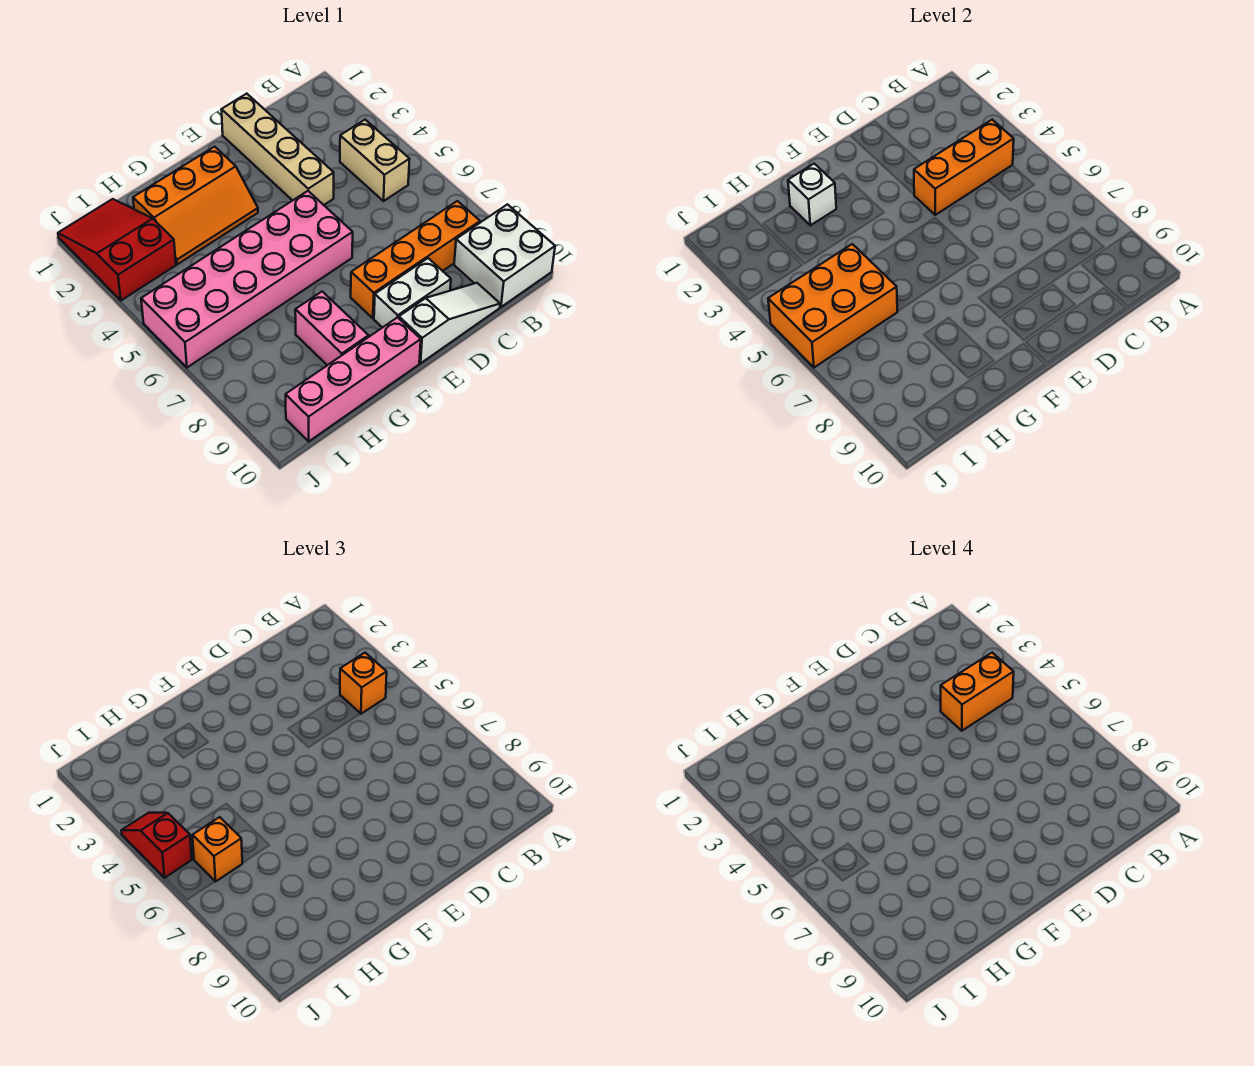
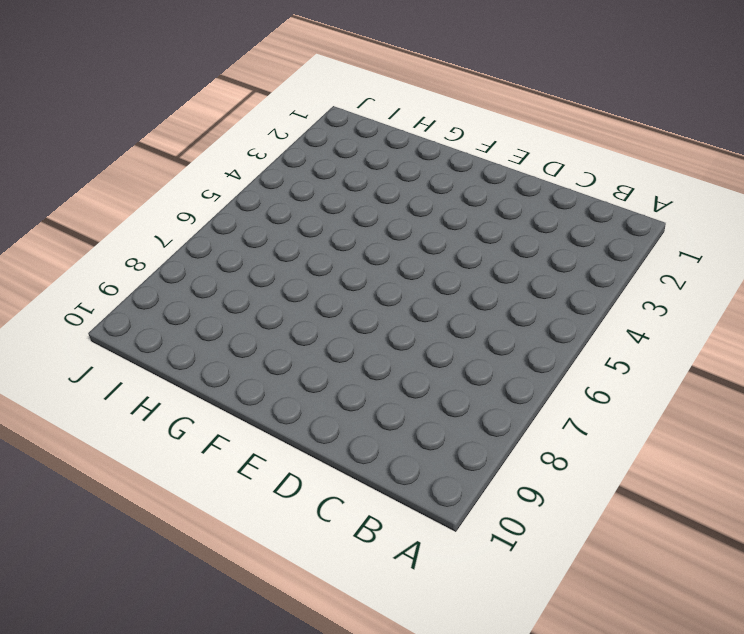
none -> white brick A9:B10 level 1
none -> tan brick B4:B5 level 1
none -> orange brick B8:E8 level 1

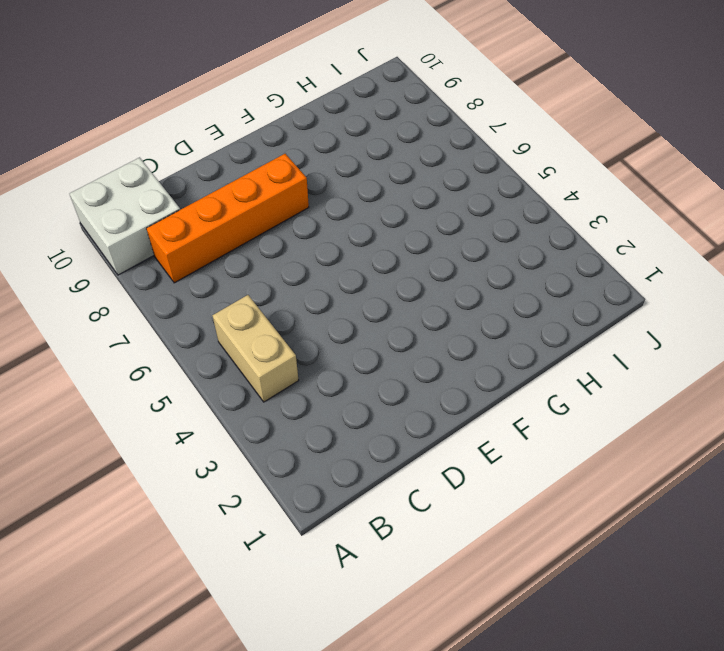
none -> white slope C10:E10 level 1 top E
none -> tan brick D1:D4 level 1
none -> white brick D9:E9 level 1

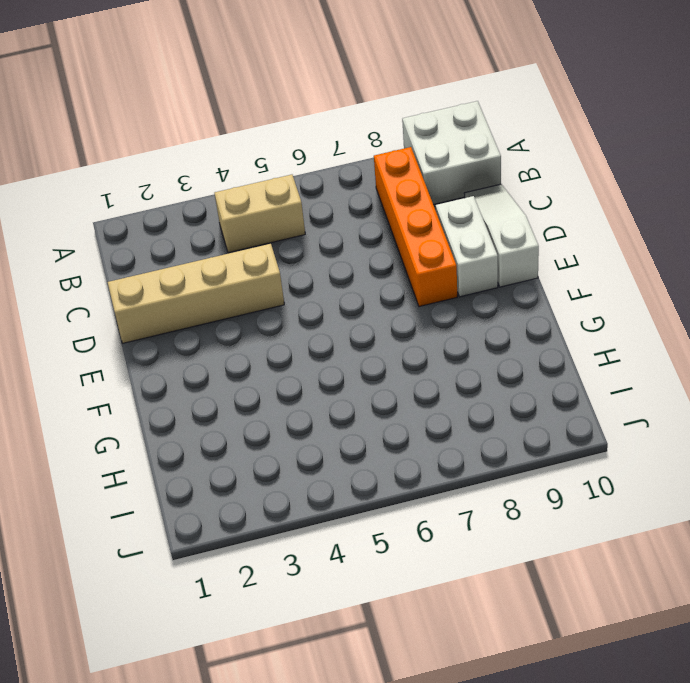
none -> pink brick E5:J6 level 1
none -> orange slope F2:H3 level 1 top 2
none -> pink brick F10:I10 level 1

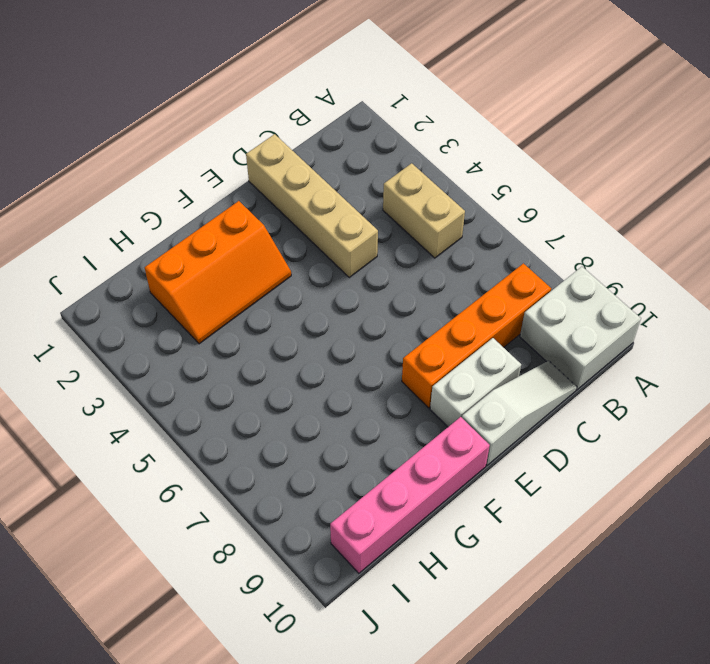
none -> pink brick E5:J6 level 1
none -> pink brick G8:G9 level 1
none -> red slope I1:J3 level 1 top 3

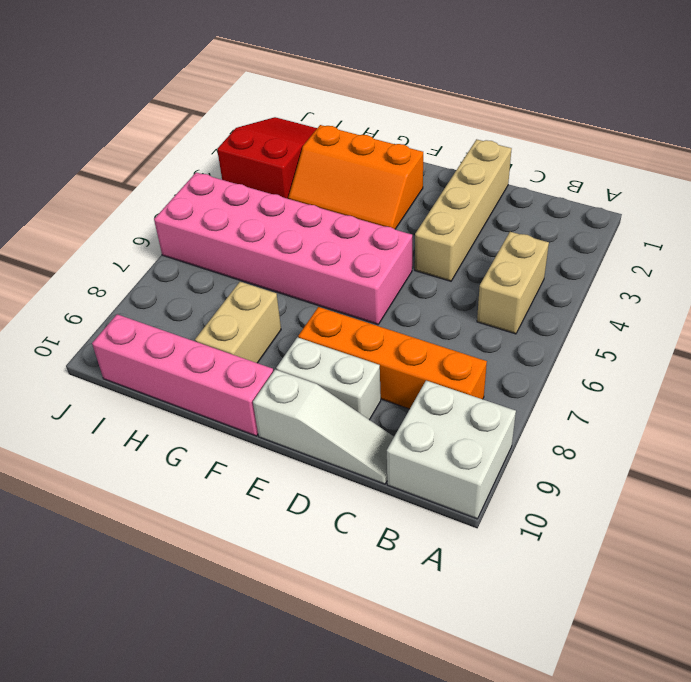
tan brick G8:G9 level 1 -> pink brick G8:G9 level 1
none -> orange brick B4:D4 level 2
none -> white brick G2 level 2
none -> orange brick H5:J6 level 2

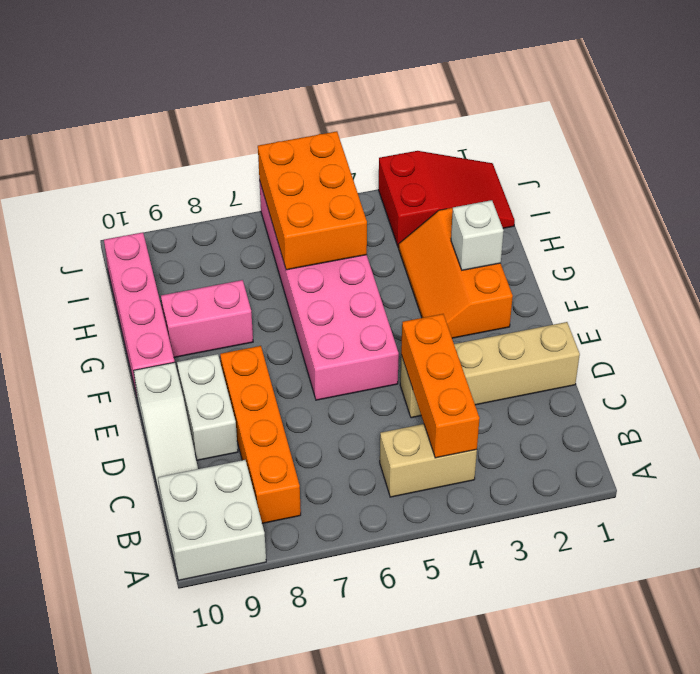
none -> orange brick B4 level 3
none -> orange brick I6 level 3
none -> red slope J4:J5 level 3 top 5

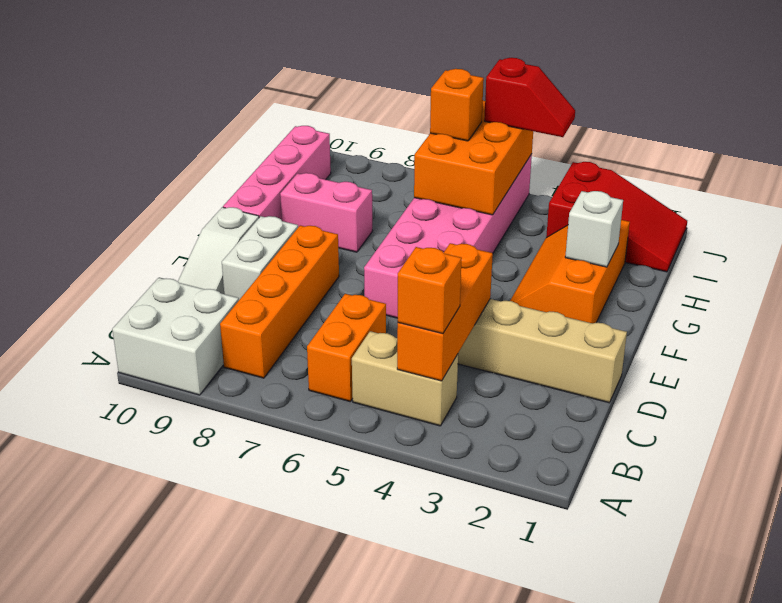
orange brick B6:C6 level 1 -> orange brick B4:C4 level 4

